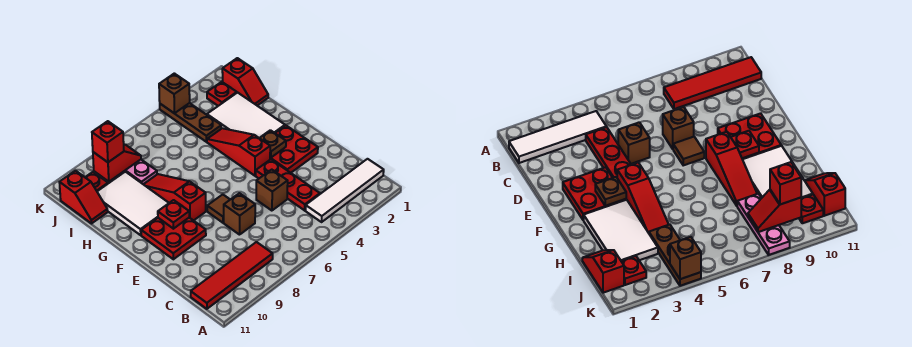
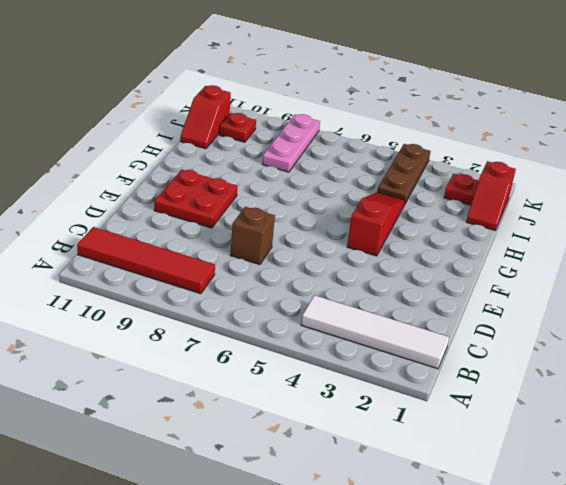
none -> red plate C4:E4 level 1
none -> brown brick D5 level 1
none -> red plate E2:F3 level 1

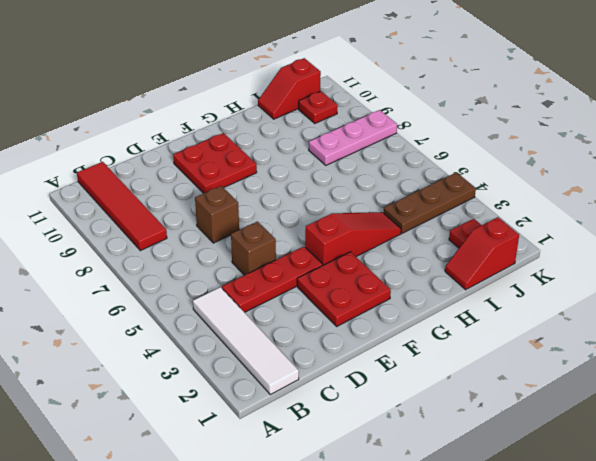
none -> brown tile E7 level 1
none -> red slope F8:H8 level 1 top F
none -> white tile G2:I3 level 1

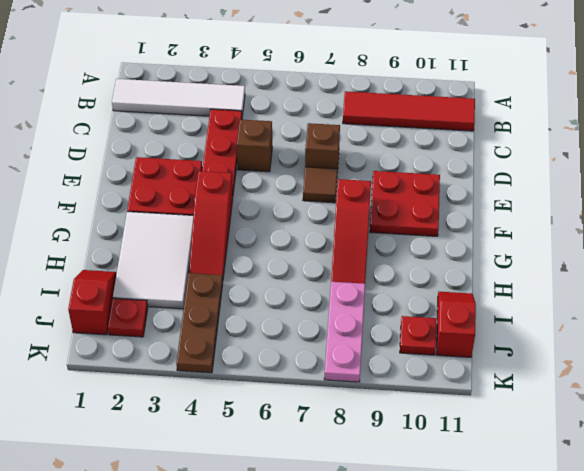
none -> white tile G9:I10 level 1
none -> brown plate F3 level 2
none -> red plate F9 level 2

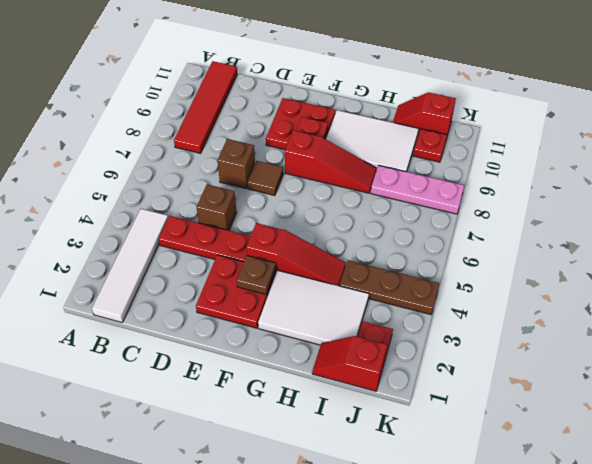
none -> red slope J8:J9 level 2 top 9
none -> brown brick K4 level 2
none -> red brick J9 level 3

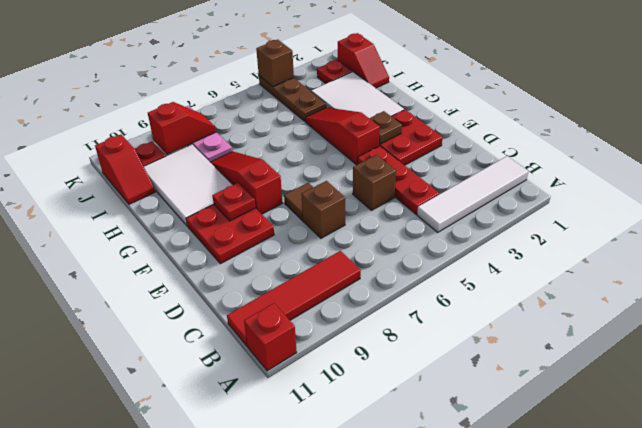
red brick A11 level 1 -> red brick J9 level 3

